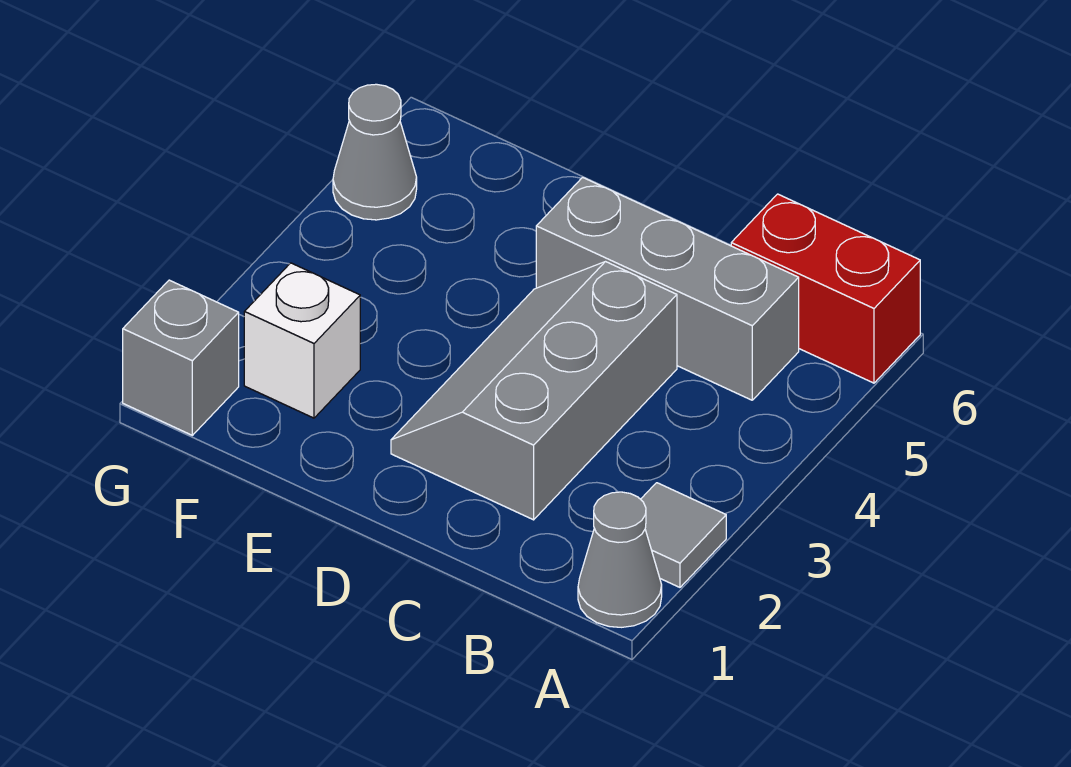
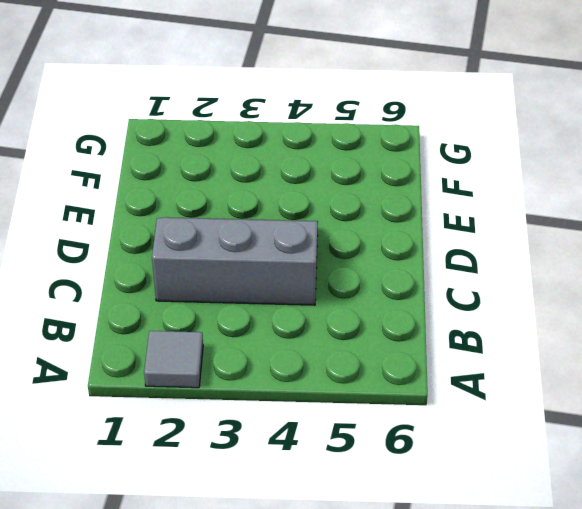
none -> grey cone A1 level 1
none -> red brick A6:B6 level 1

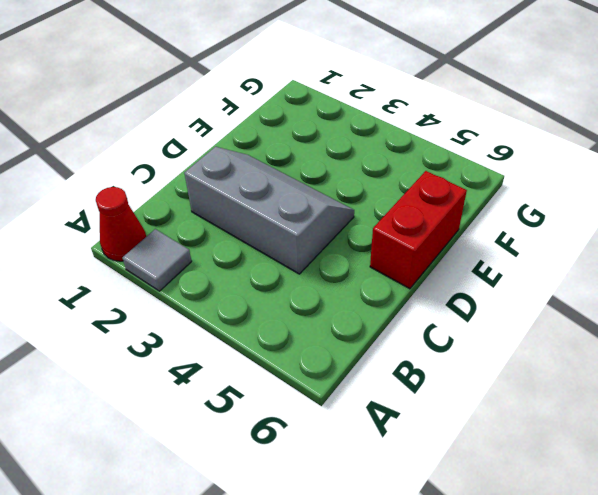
red cone A1 level 1 -> grey cone A1 level 1
red brick D6:E6 level 1 -> red brick A6:B6 level 1
none -> grey brick B5:D5 level 1
none -> white brick F2 level 1

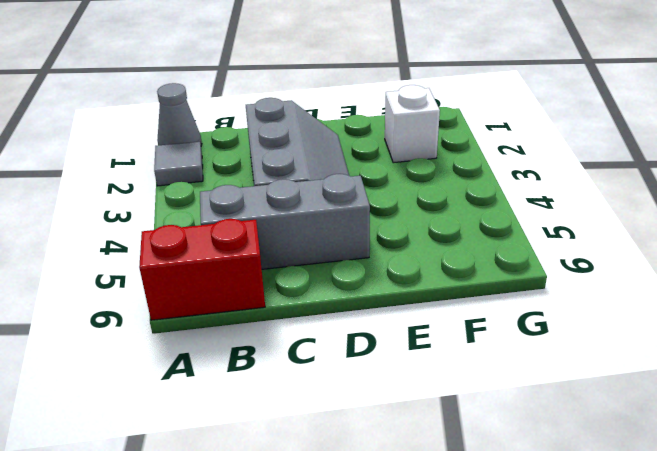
none -> grey brick G1 level 1
none -> grey cone G5 level 1

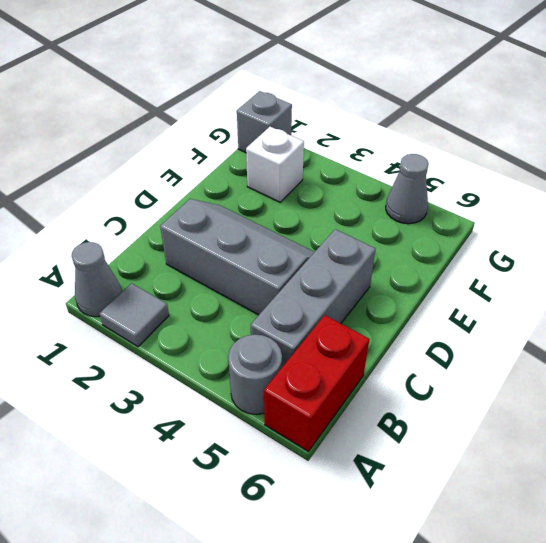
grey round brick A5 level 1 -> none

